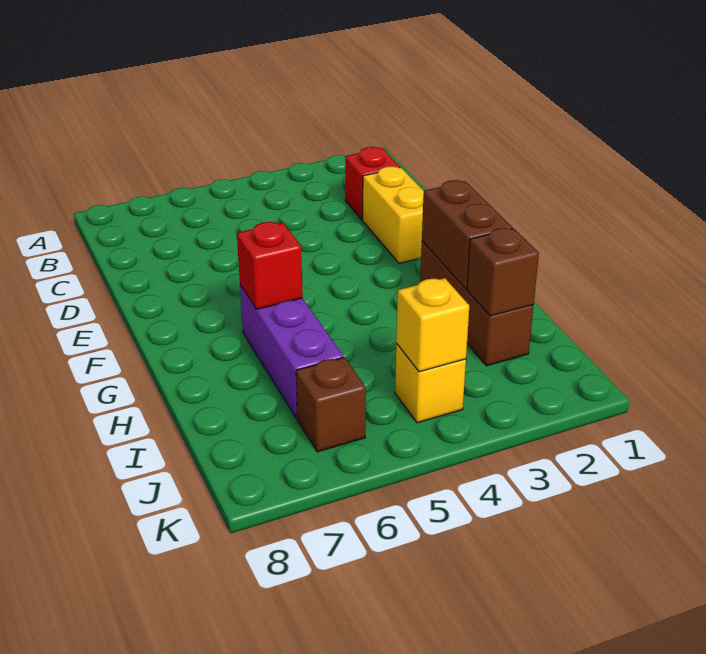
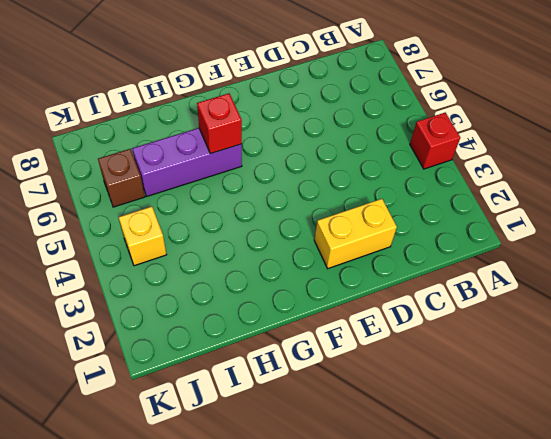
red brick A4 level 1 -> red brick C2 level 1
none -> brown brick G2:I2 level 1
none -> brown brick G2:H2 level 2

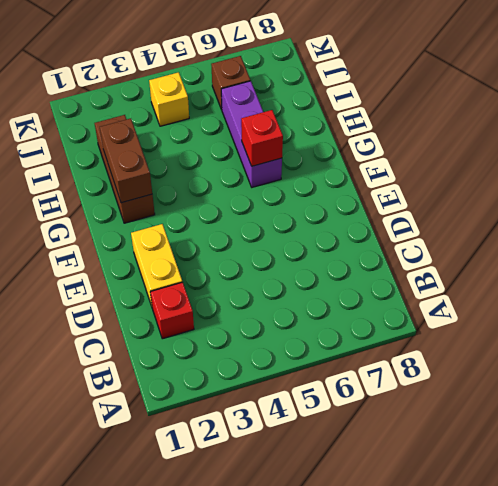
none -> brown brick I2 level 2
none -> yellow brick J4 level 2

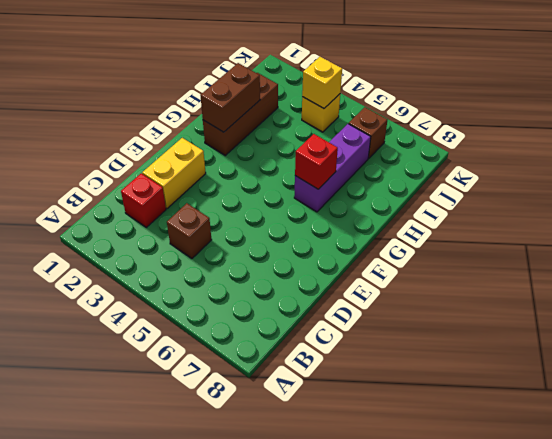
brown brick C4 level 1 -> brown brick I2 level 2

